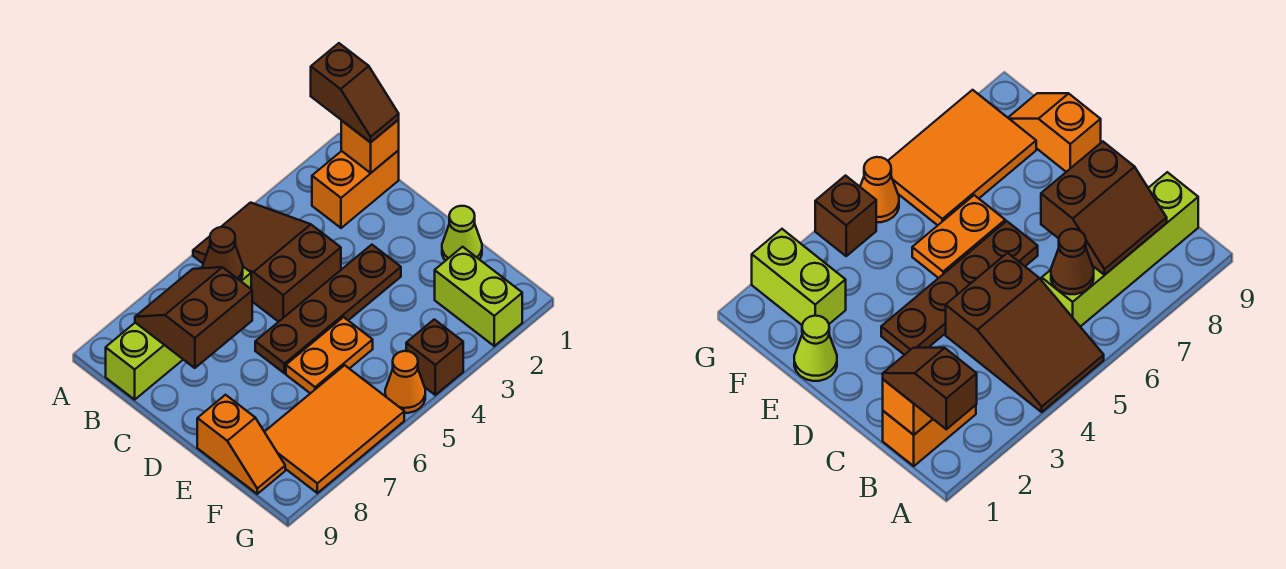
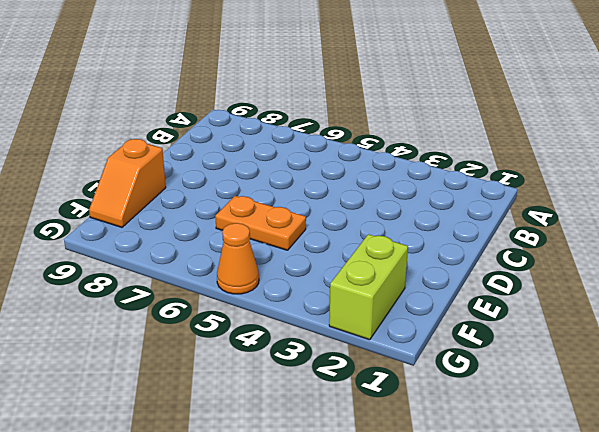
none -> brown slope A4:C5 level 1 top C
none -> orange brick B1:B2 level 1
none -> lime brick B6:B9 level 1

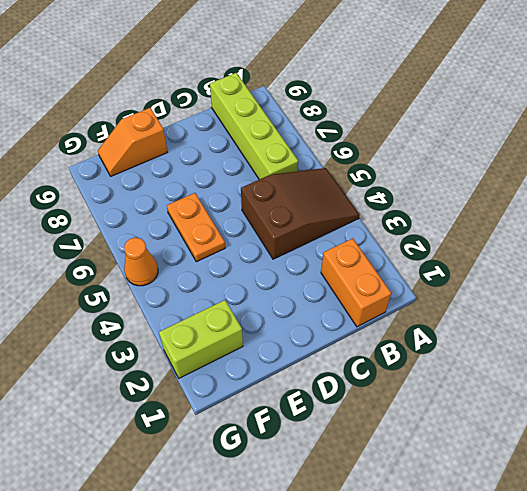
none -> brown plate D3:D6 level 1
none -> lime cone E1 level 1
none -> orange tile F6:G8 level 1

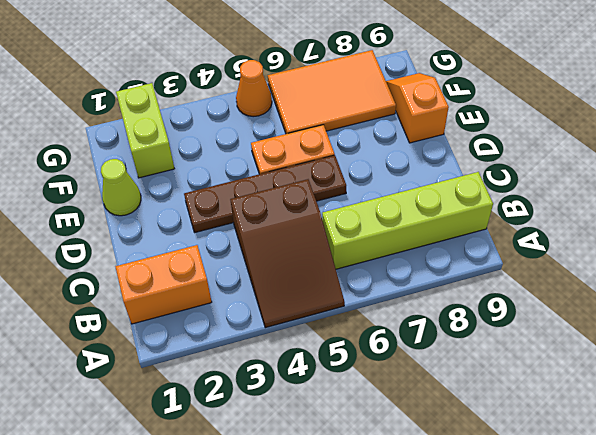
none -> brown brick G4 level 1
none -> orange brick B1 level 2
none -> brown cone B6 level 2

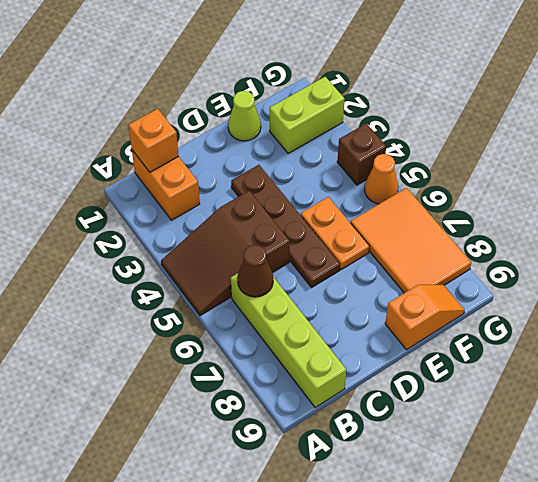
none -> brown slope B7:C8 level 2 top C
none -> brown slope A1:B1 level 3 top A

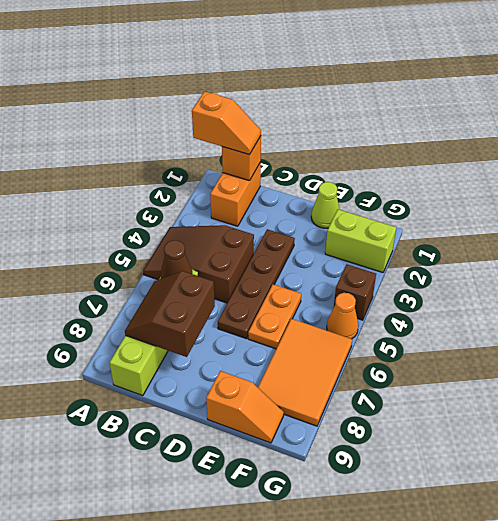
orange slope A1:B1 level 3 top A -> brown slope A1:B1 level 3 top A

